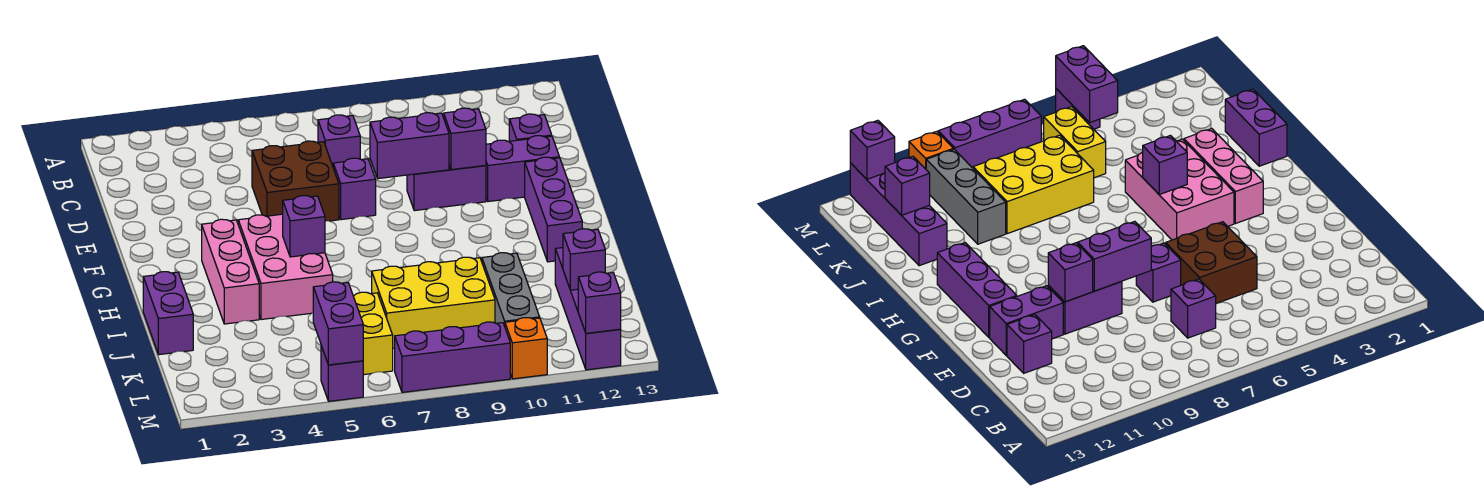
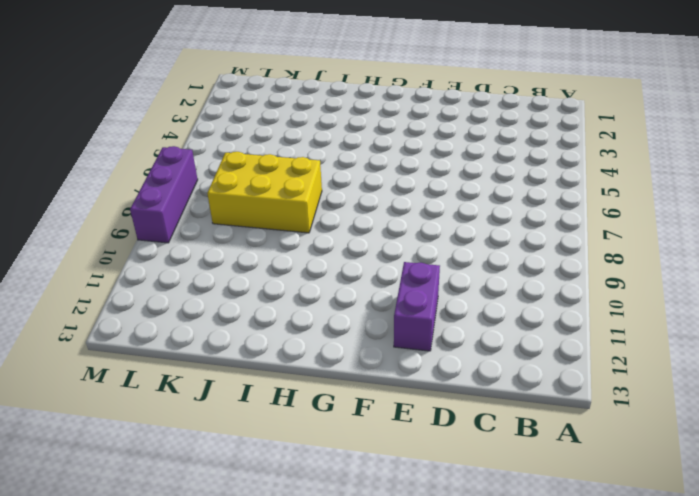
yellow brick I7:K8 level 1 -> yellow brick J7:K9 level 1
none -> purple brick C7 level 1
none -> brown brick D5:E6 level 1
none -> purple brick D12 level 1

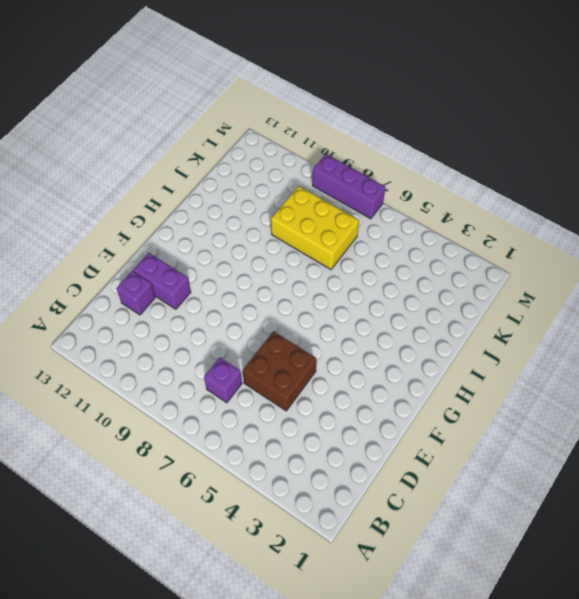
none -> purple brick E7 level 1
none -> purple brick E9:E10 level 1
none -> purple brick F12:H12 level 1

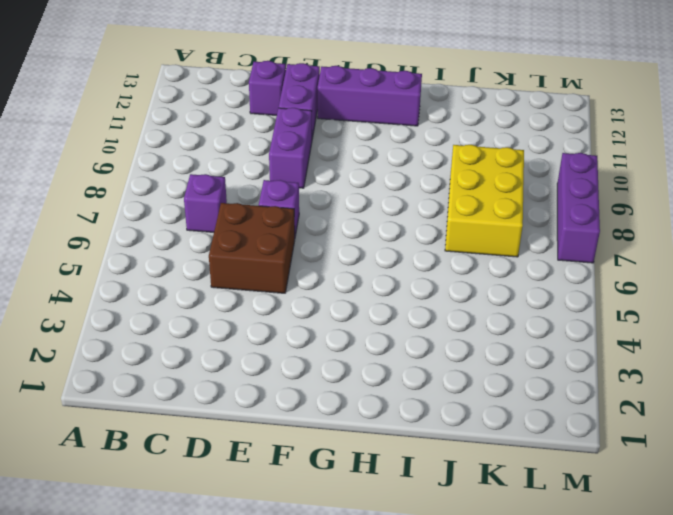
none -> pink brick G3:I3 level 1
none -> pink brick G4:I5 level 1
none -> purple brick I1:J1 level 1

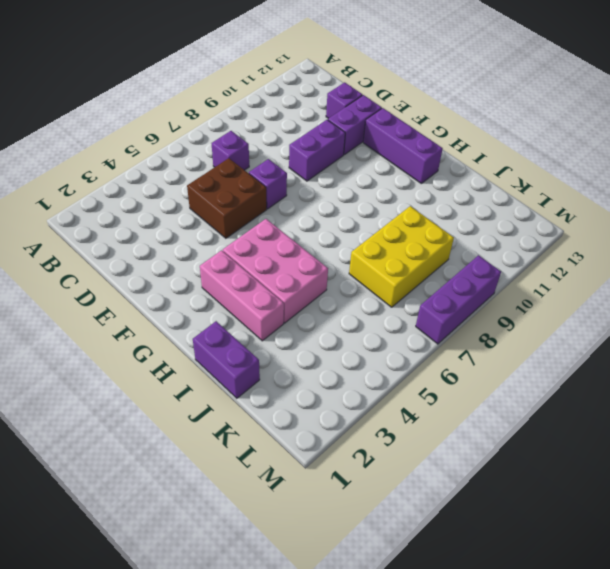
none -> grey brick J10:L10 level 1
none -> purple brick J12:M12 level 1
none -> yellow brick K6:L6 level 1

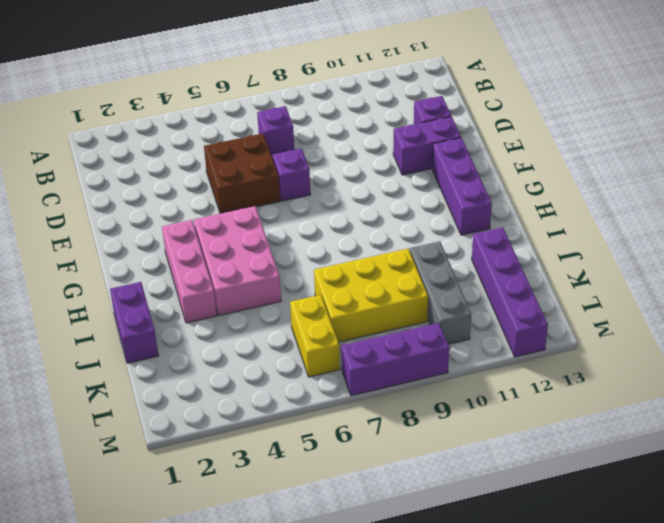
none -> purple brick E9:E10 level 1
none -> purple brick M5 level 1
none -> orange brick M10 level 1

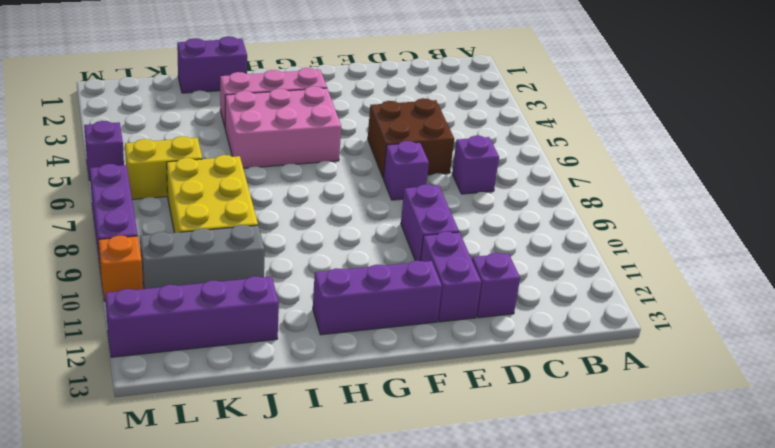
none -> purple brick E8:E9 level 2
none -> purple brick E10 level 2
none -> purple brick H5 level 2

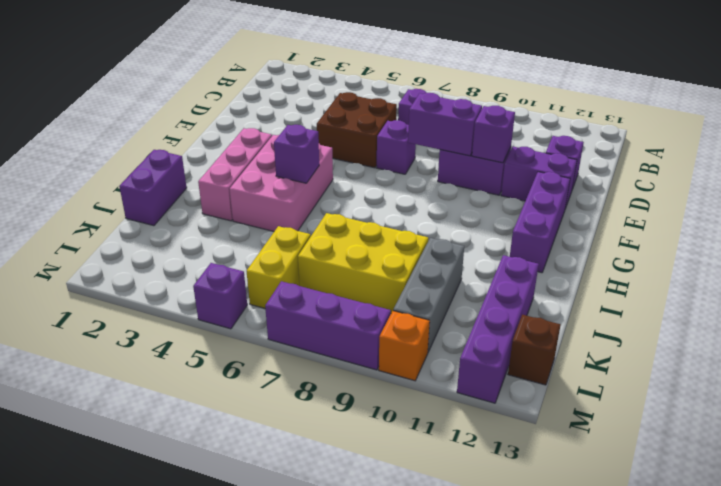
brown brick L13 level 1 -> none
none -> purple brick K12 level 2
none -> purple brick L5:M5 level 2
none -> purple brick M12 level 2

